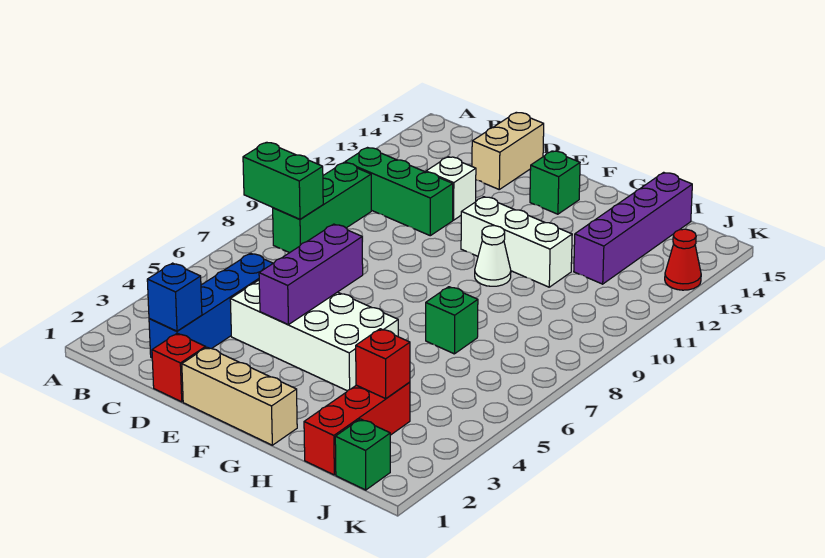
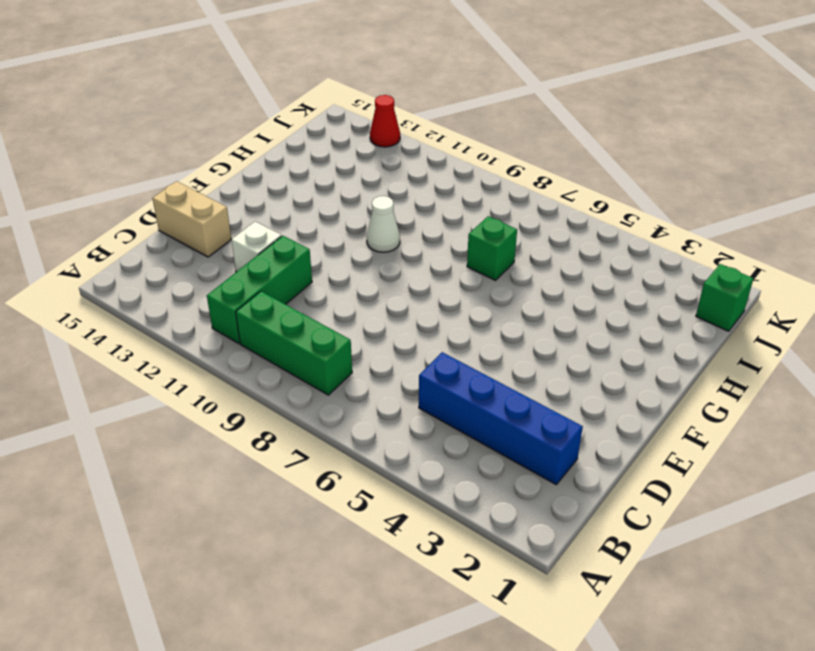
none -> red brick D1 level 1
none -> white brick D4:G5 level 1
none -> tan brick E1:G1 level 1

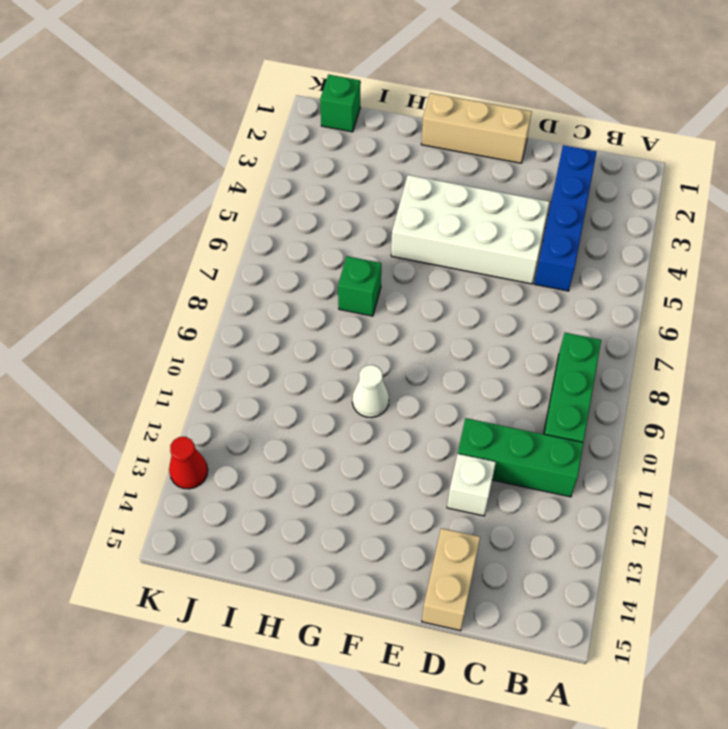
none -> red brick D1 level 1
none -> white brick F11:H11 level 1
none -> green brick F14 level 1

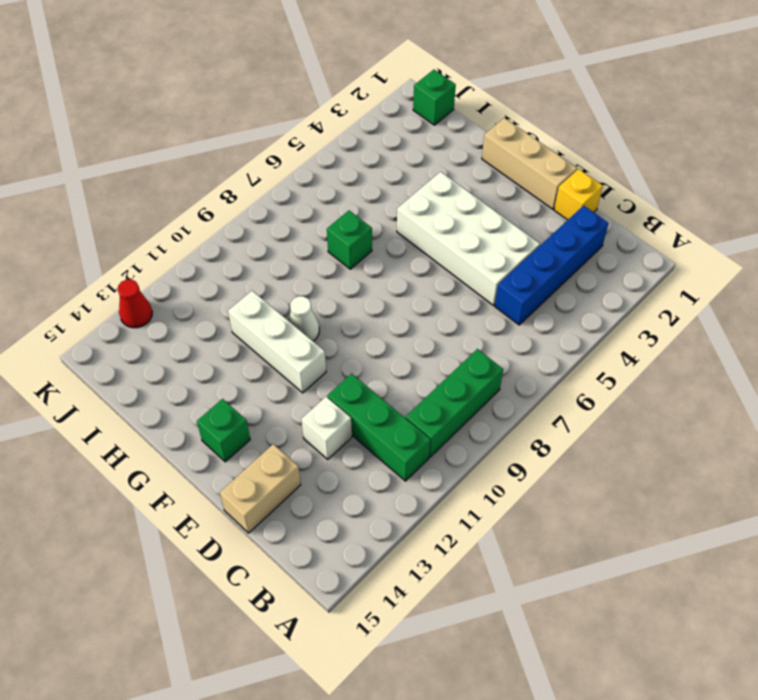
yellow brick D1 level 1 -> red brick D1 level 1
none -> red brick I1:I3 level 1
none -> purple brick I12:I15 level 1
none -> green brick A8:B8 level 2

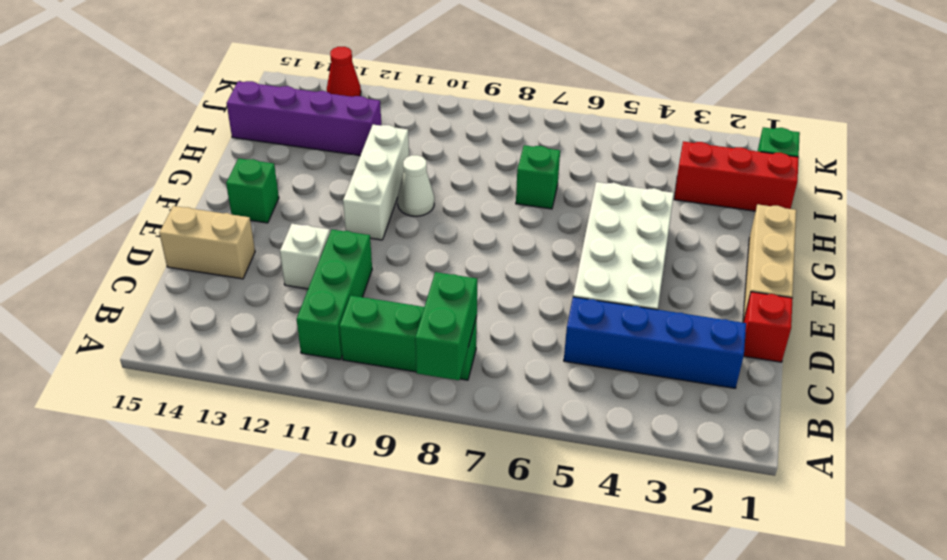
none -> blue brick C2 level 2
none -> purple brick E4:E6 level 2
none -> red brick I3 level 2

